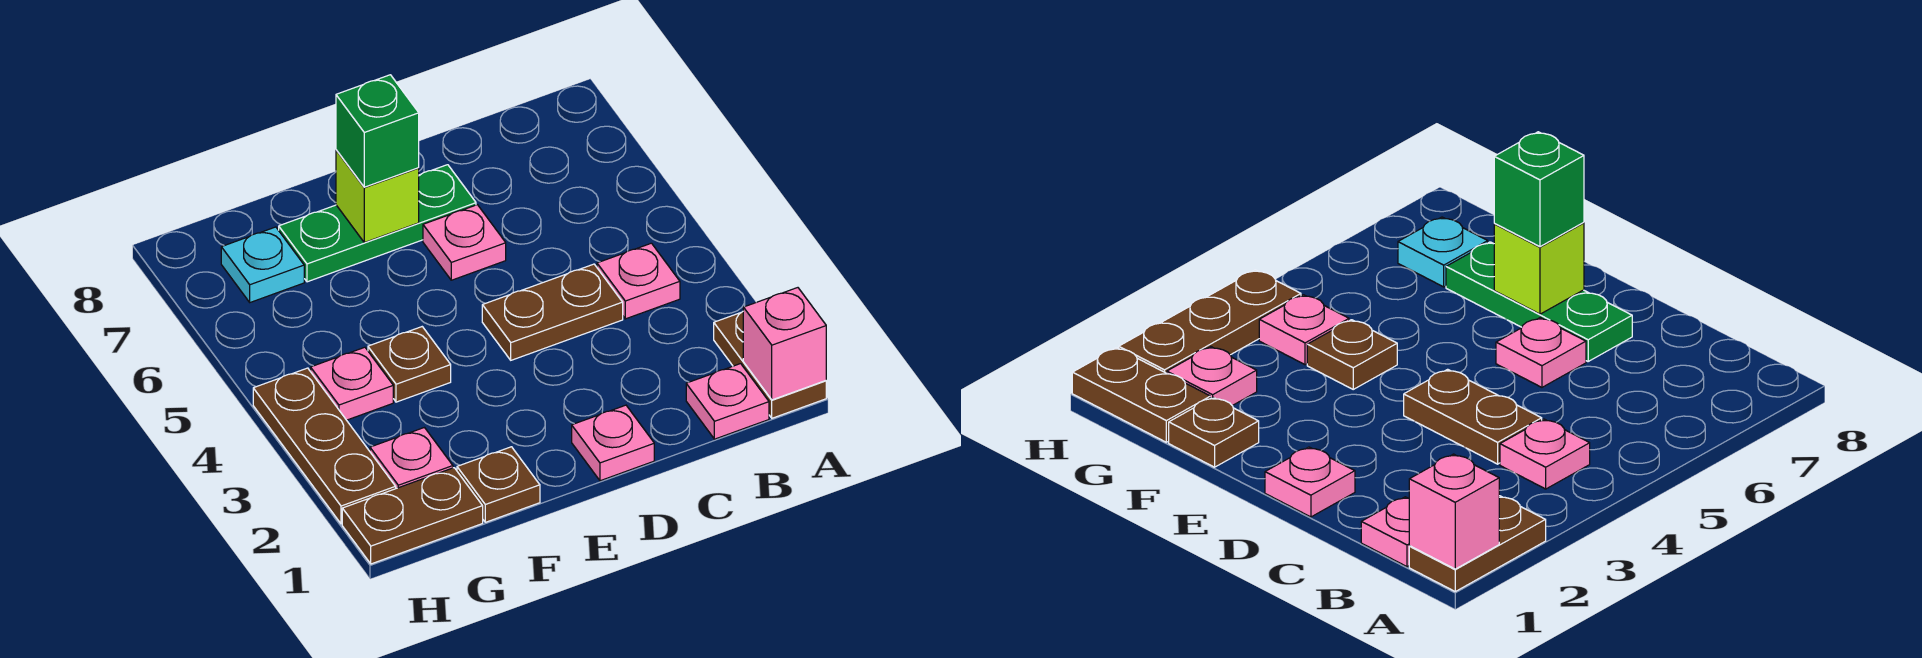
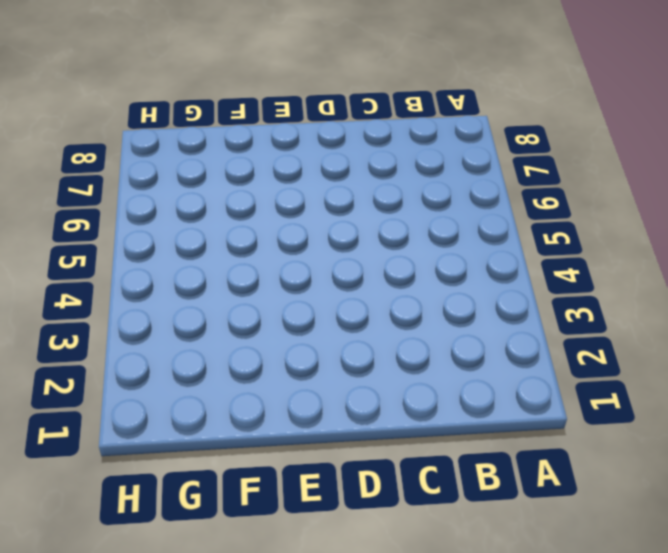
none -> brown plate A1:A2 level 1
none -> pink plate B1 level 1
none -> pink plate B4 level 1

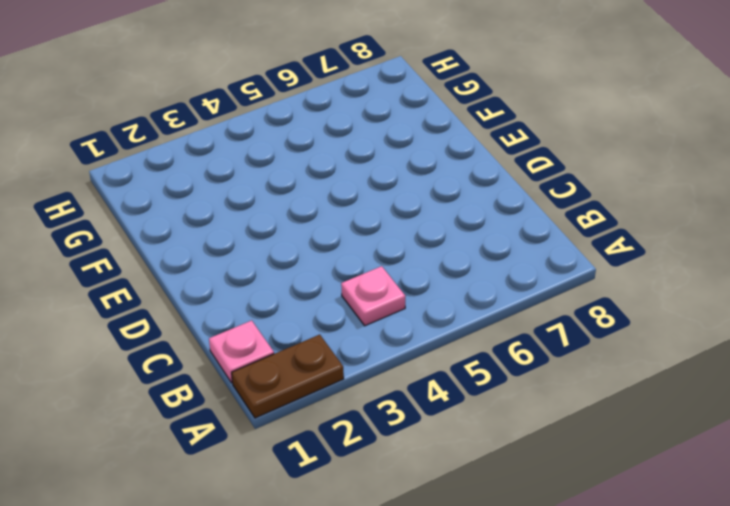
none -> brown plate C4:D4 level 1
none -> pink plate D1 level 1
none -> pink plate D6 level 1

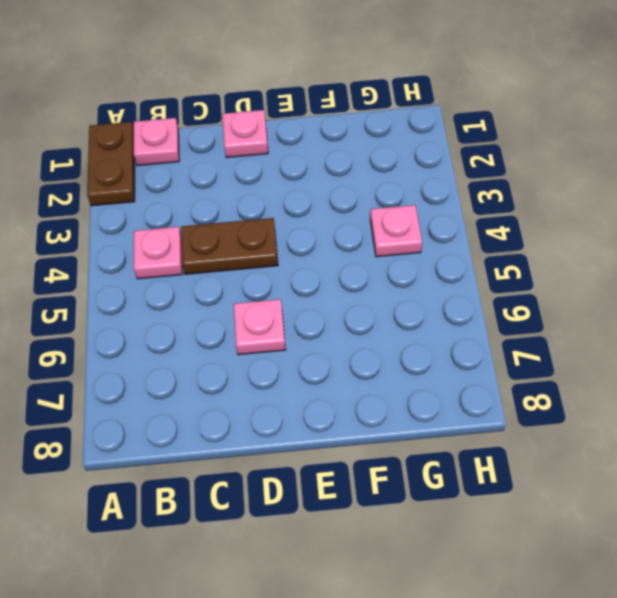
none -> green plate D7:F7 level 1
none -> brown plate F1 level 1
none -> brown plate F4 level 1

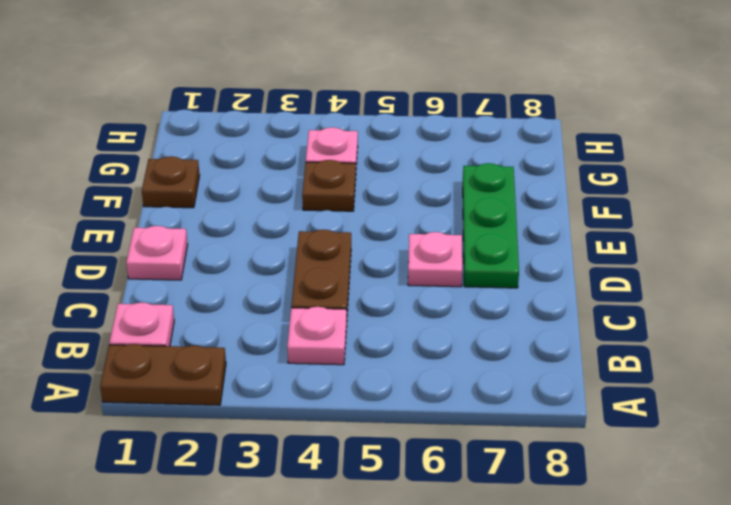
none -> brown plate G1:H1 level 1
none -> pink plate G2 level 1
none -> cyan plate G7 level 1

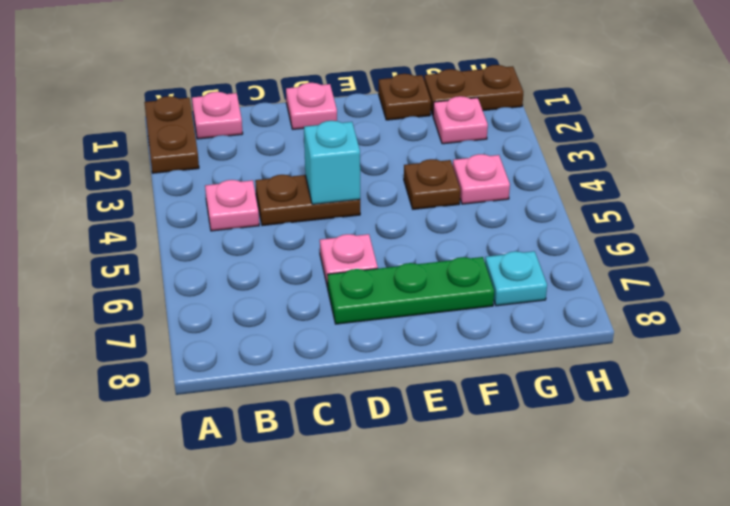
cyan brick D4 level 2 -> none
none -> brown plate H2:H4 level 1
none -> pink brick A1 level 2
none -> lime brick E7 level 2

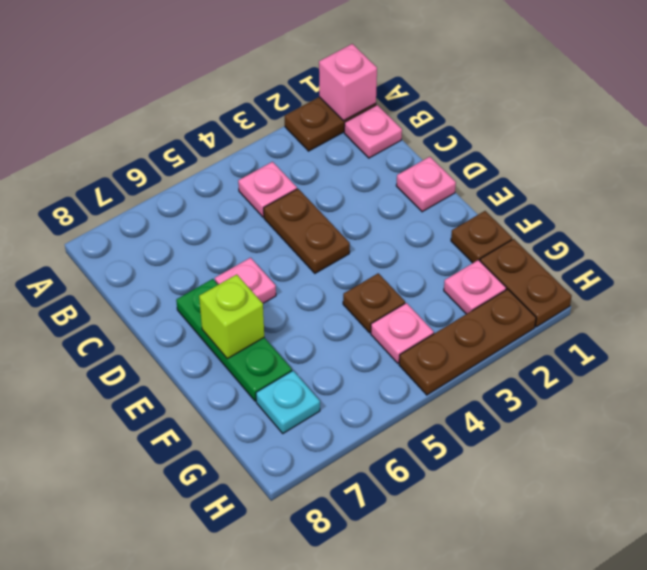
none -> green brick E7 level 3

